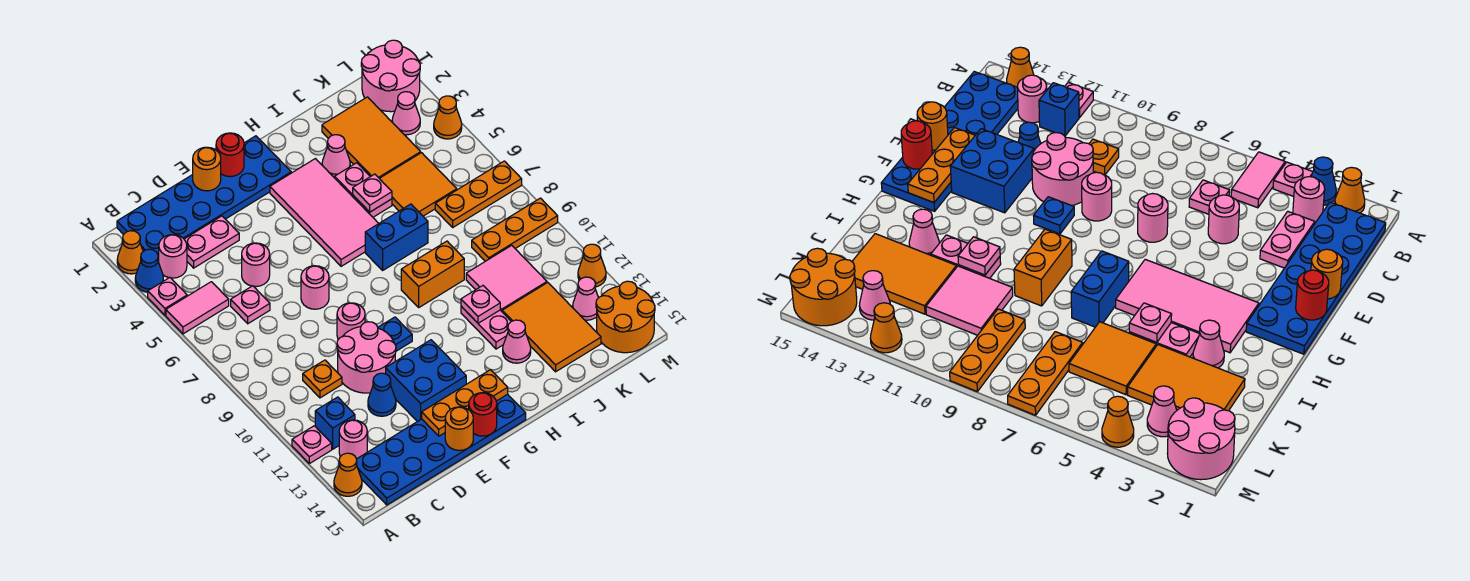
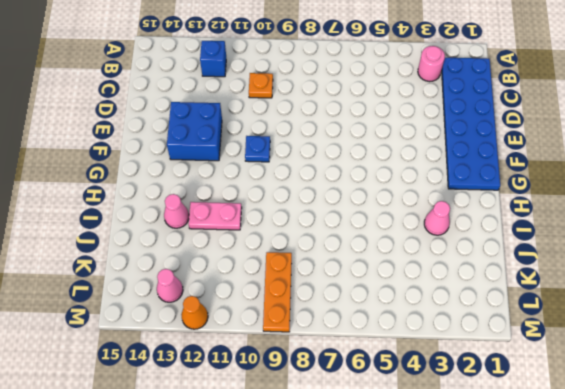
none -> orange cone A2 level 1
none -> blue cone A3 level 1
none -> pink plate A4 level 1
none -> pink tile A5:B5 level 1

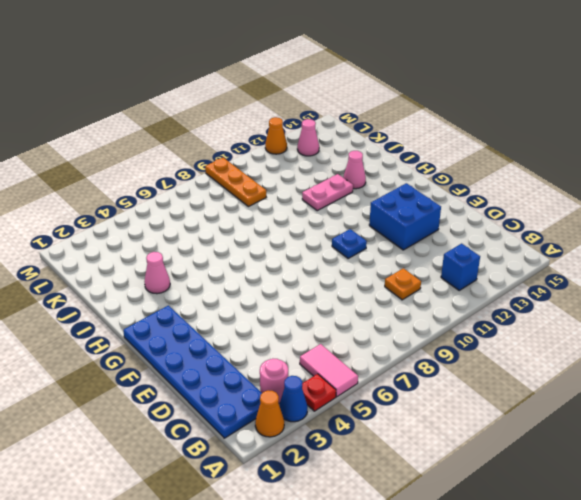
red plate A4 level 1 -> pink plate A4 level 1
none -> pink plate A12 level 1
none -> orange cone A14 level 1
none -> pink round brick B13 level 1
none -> blue plate B14:G15 level 1

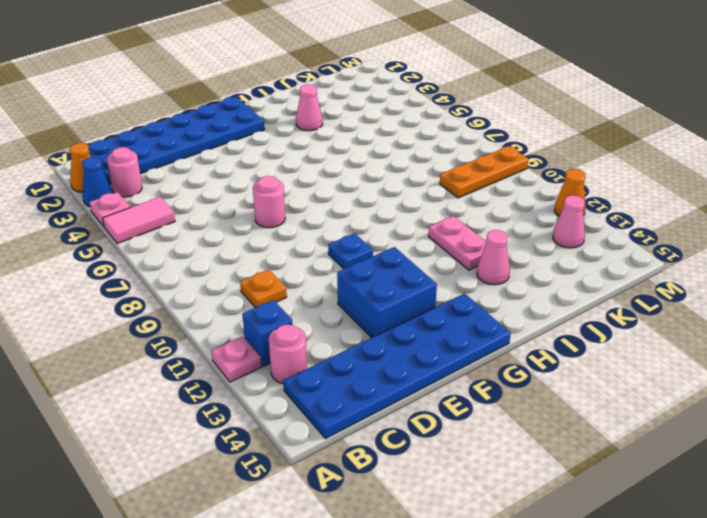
none -> orange cone A14 level 1
none -> pink plate C3:D3 level 1
none -> pink plate C6 level 1
none -> pink round brick D5 level 1

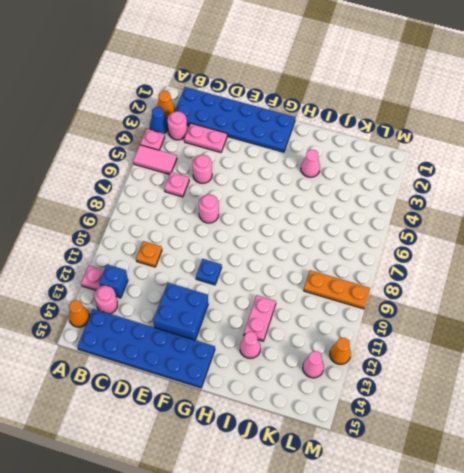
none -> pink round brick D10:E11 level 1
none -> blue cone D12 level 1
none -> pink round brick E9 level 1
none -> pink tile G3:H6 level 1

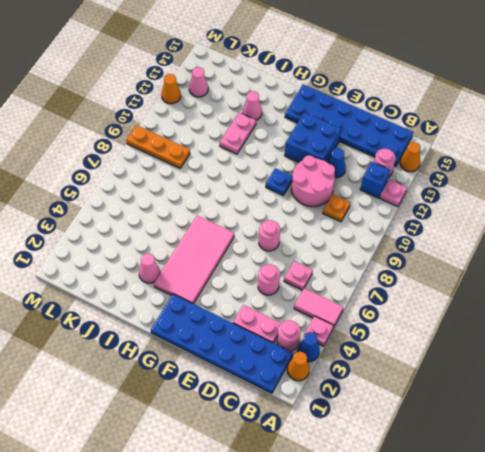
none -> pink round brick E9 level 1
none -> blue brick H7:I7 level 1
none -> orange brick H9:I9 level 1
none -> pink plate I4:I5 level 1

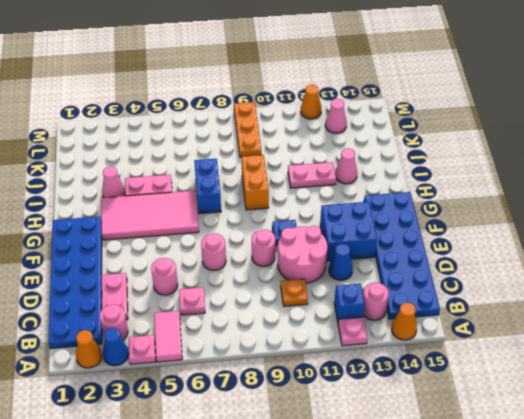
none -> orange tile J2:K4 level 1
none -> orange tile J5:K6 level 1
none -> pink tile J10:K11 level 1
none -> orange tile J12:K14 level 1

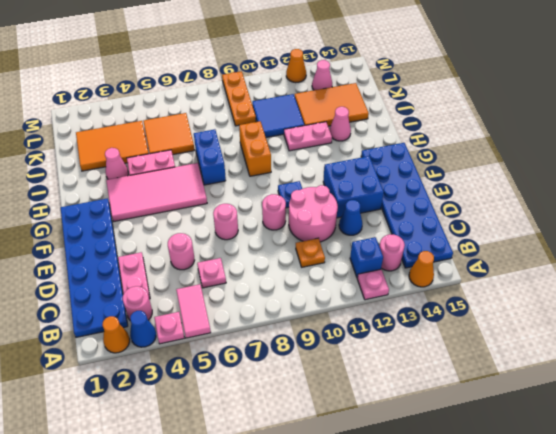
blue tile J10:K11 level 1 -> pink tile J10:K11 level 1
none -> orange plate K7:M7 level 1
none -> pink round brick L1:M2 level 1
none -> pink cone L3 level 1
none -> orange round brick L14:M15 level 1

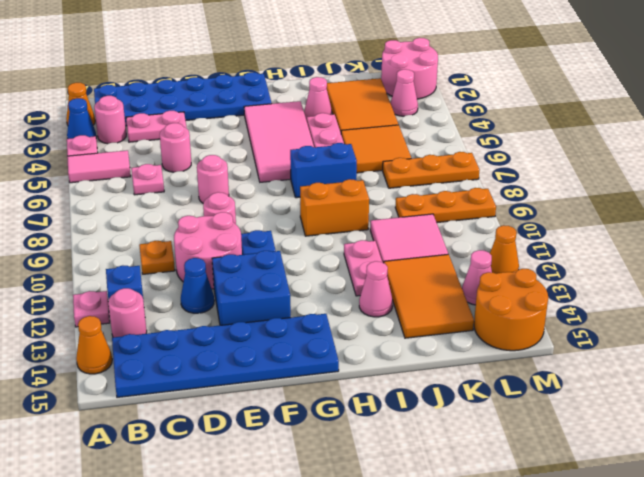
none -> orange cone M4 level 1
none -> orange round brick E1 level 2
none -> orange plate E14:G14 level 2
none -> orange round brick E15 level 2

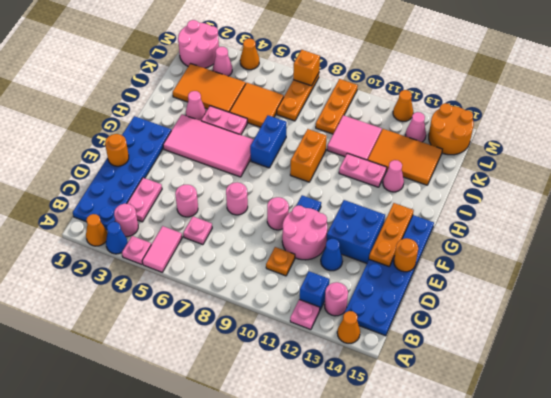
orange brick M7 level 2 -> none
none -> red round brick F1 level 2
none -> red round brick F15 level 2
none -> pink plate I5 level 2
none -> pink plate I11 level 2

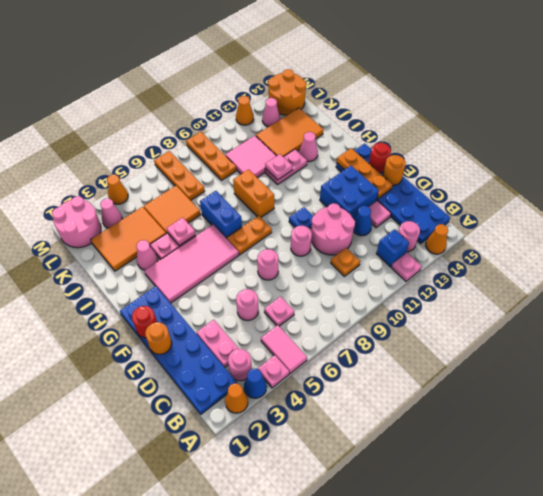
pink tile D13 level 1 -> none
orange plate G7:G8 level 1 -> none

